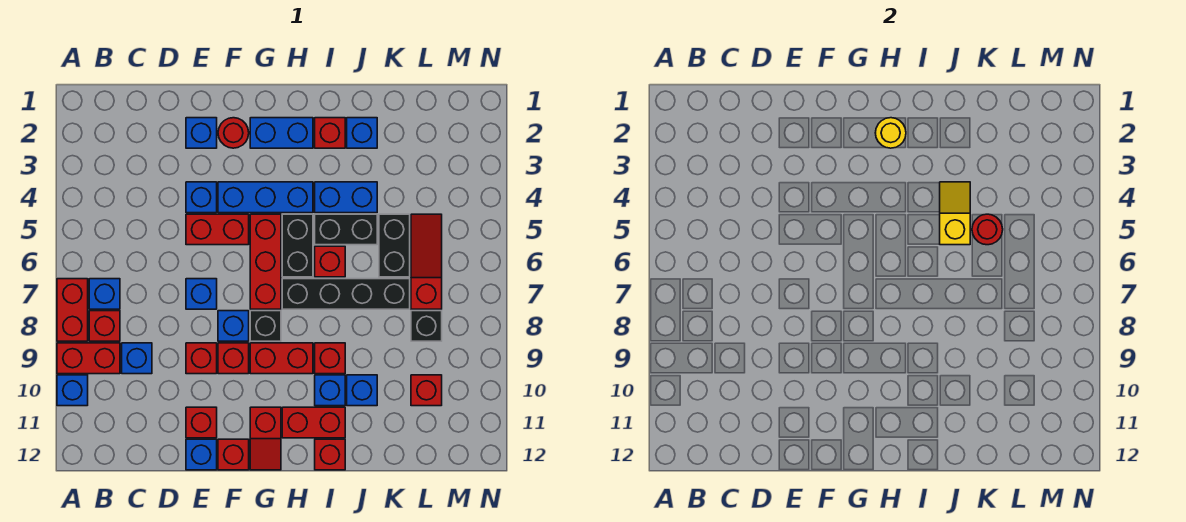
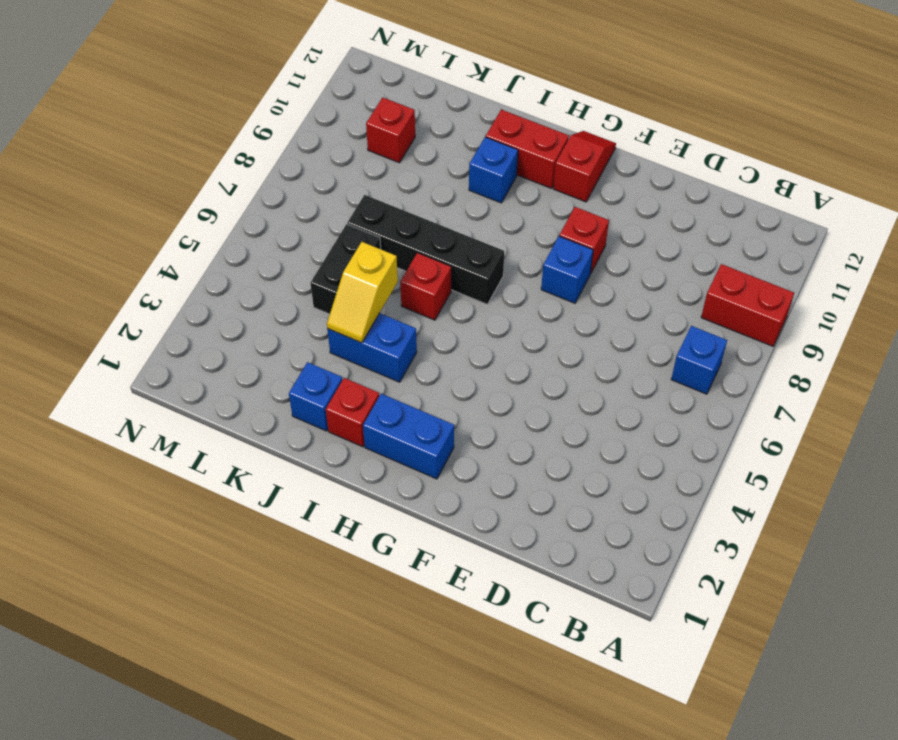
none -> red brick A7:A8 level 1
none -> blue brick A10 level 1
none -> red brick B8 level 1
none -> blue brick C9 level 1

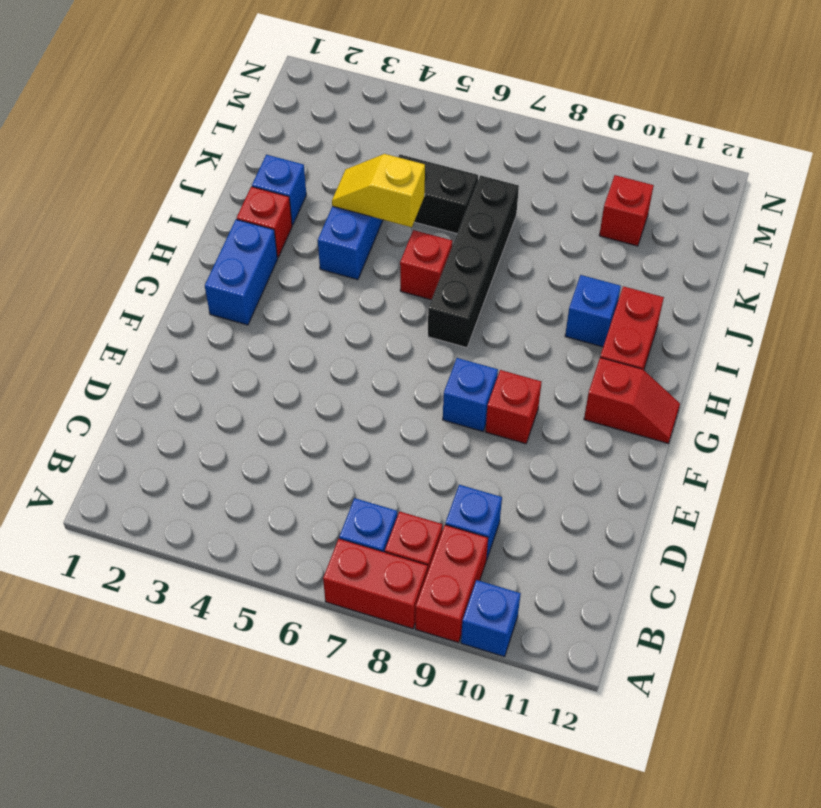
none -> blue brick E2 level 1
none -> blue brick E4 level 1
none -> red brick E5:F5 level 1
none -> blue brick E7 level 1

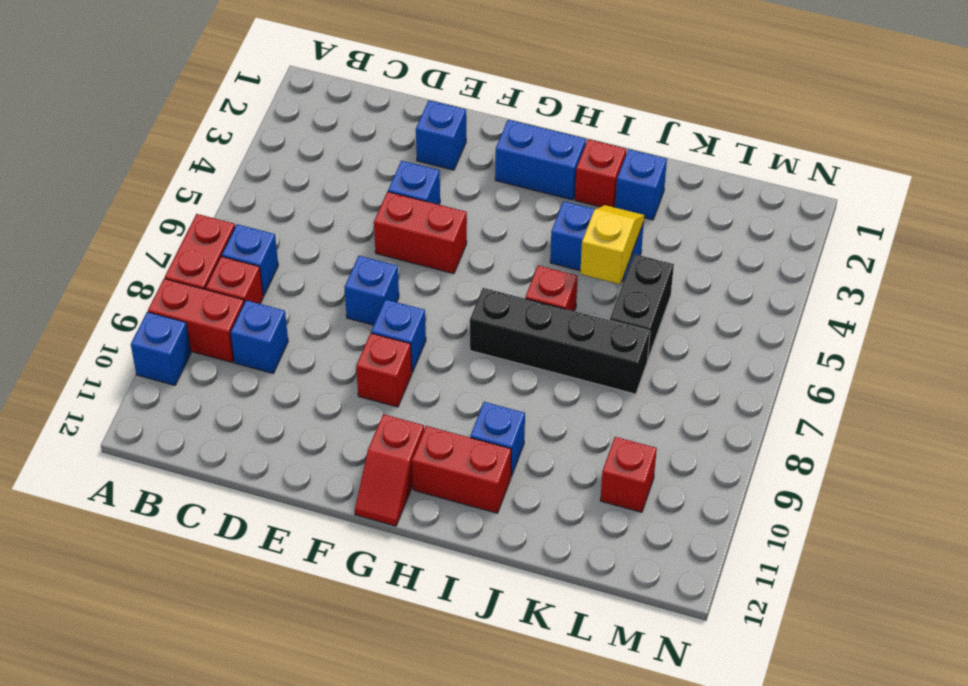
none -> red brick E9 level 1
none -> red brick E11 level 1
none -> blue brick E12 level 1
none -> red round brick F2 level 1

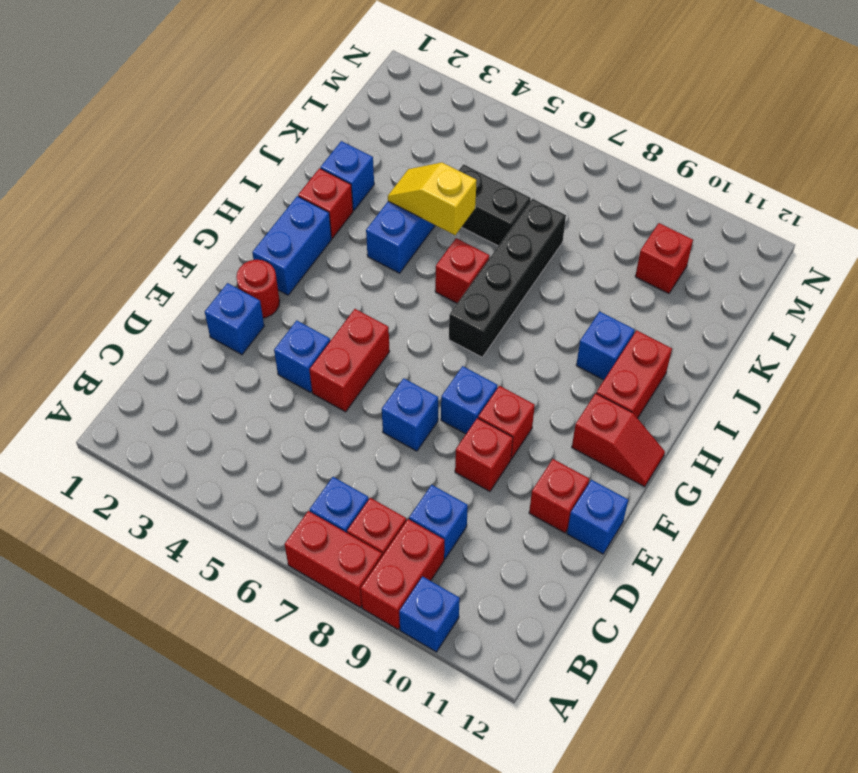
none -> blue brick F4:H4 level 1
none -> red brick F12 level 1
none -> red brick G5:G7 level 1
none -> black brick G8 level 1

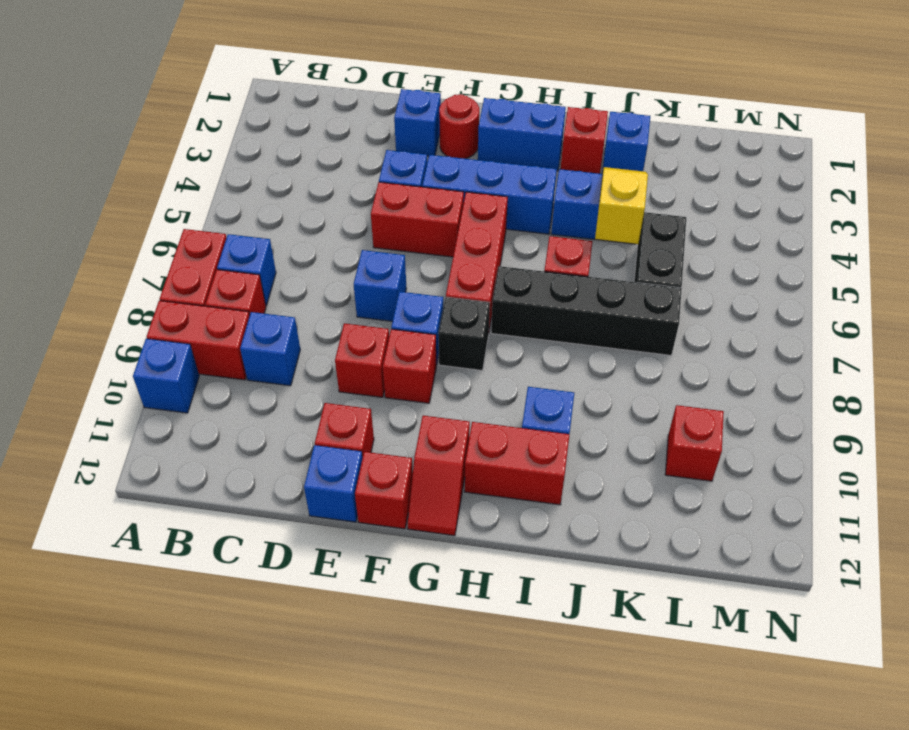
none -> red brick G9:H9 level 1
none -> black brick H5:H6 level 1
none -> black brick I5:J5 level 1
none -> red brick I9 level 1

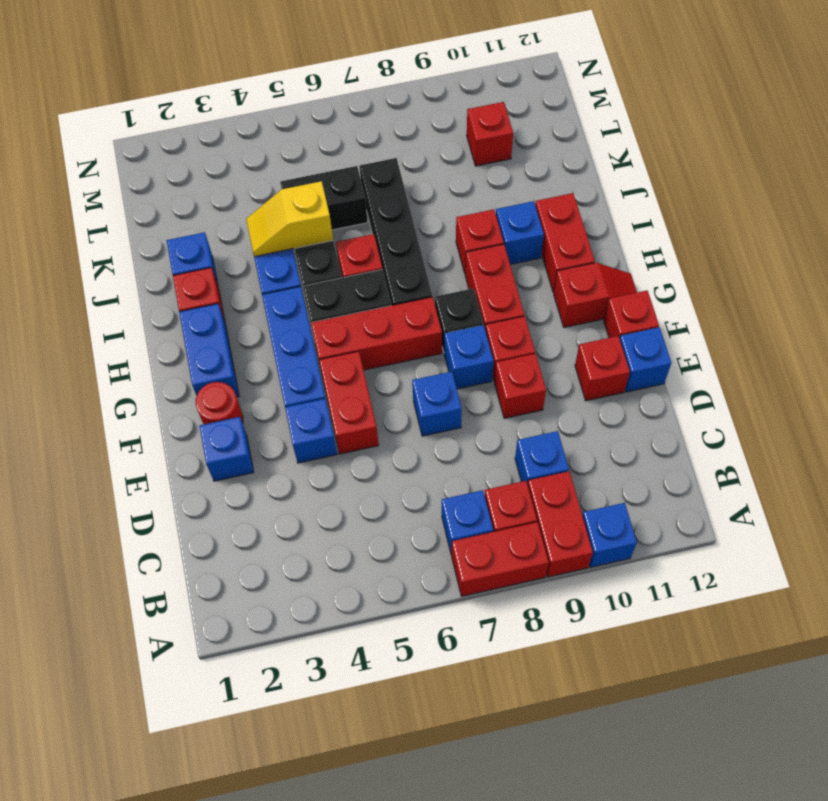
none -> red brick I12 level 1
none -> blue brick J10 level 1
none -> red slope L5:L7 level 1 top 7
none -> black brick L8 level 1

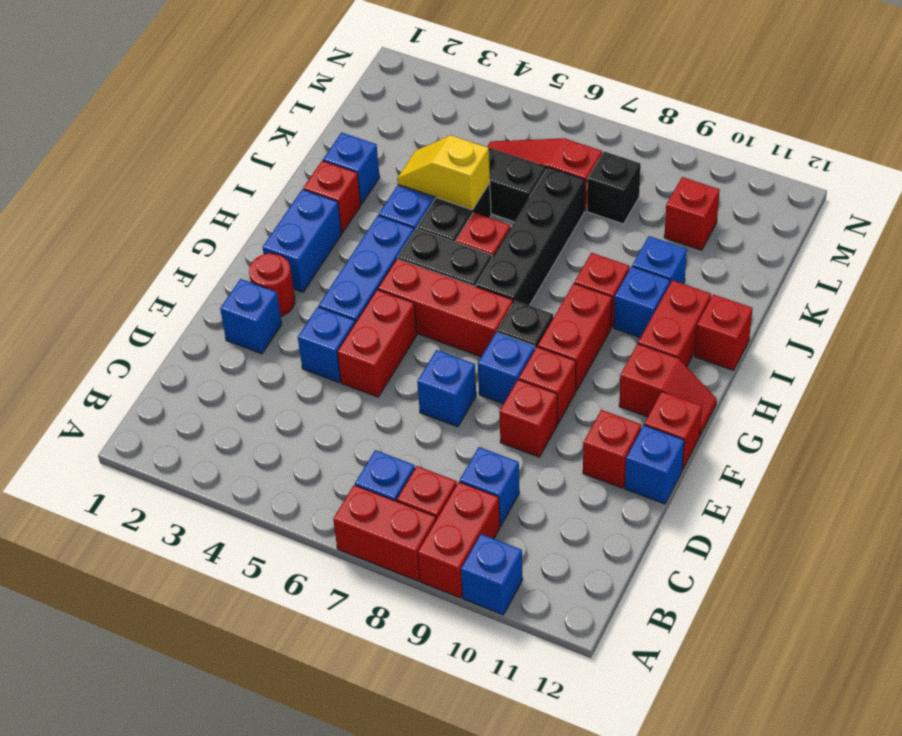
none -> yellow round brick H2 level 2
none -> red round brick K5 level 2

